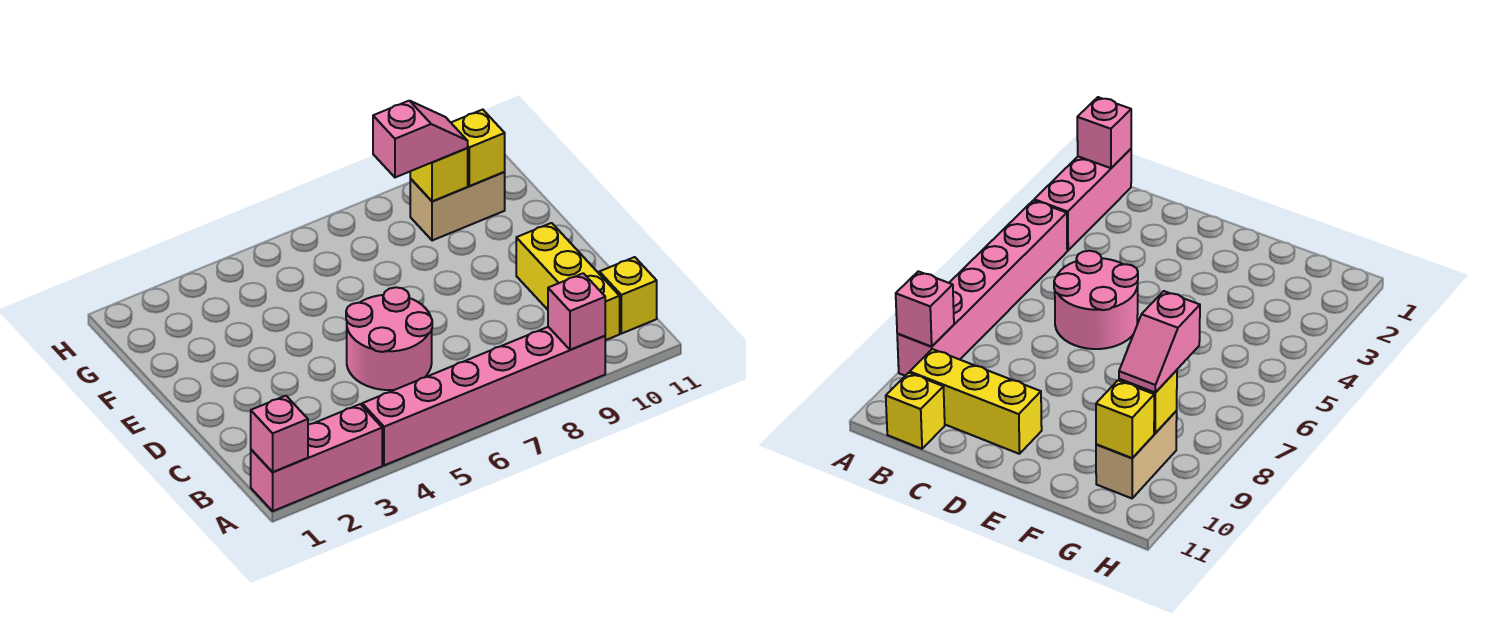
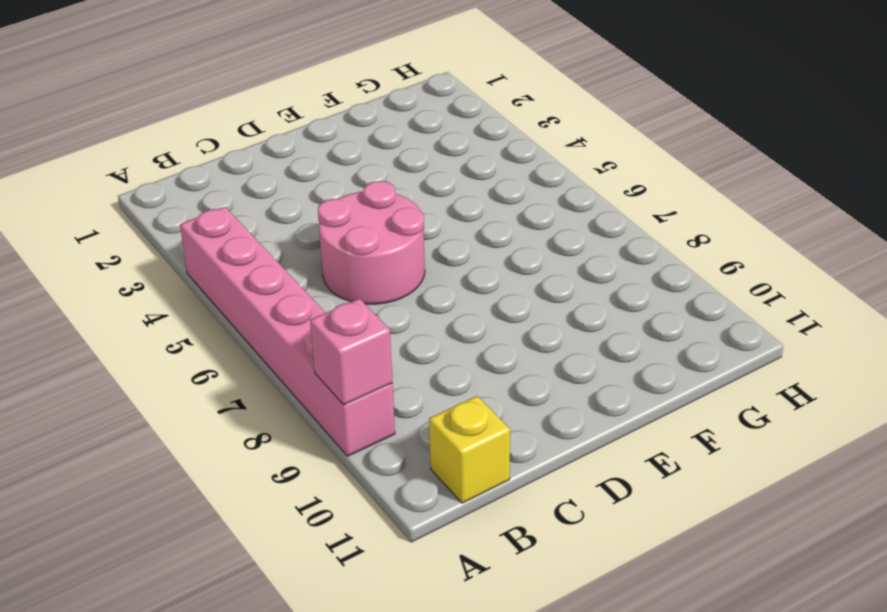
none -> pink brick A1:A3 level 1
none -> yellow brick B10:D10 level 1

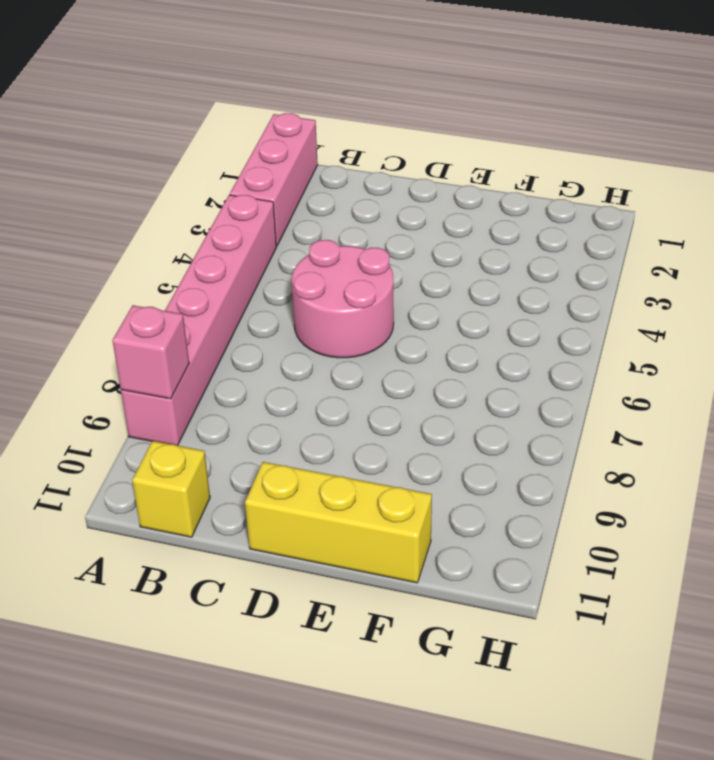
yellow brick D11:F11 level 1 -> yellow brick B10:D10 level 1
none -> tan brick G9:G10 level 1
none -> pink brick A1 level 2

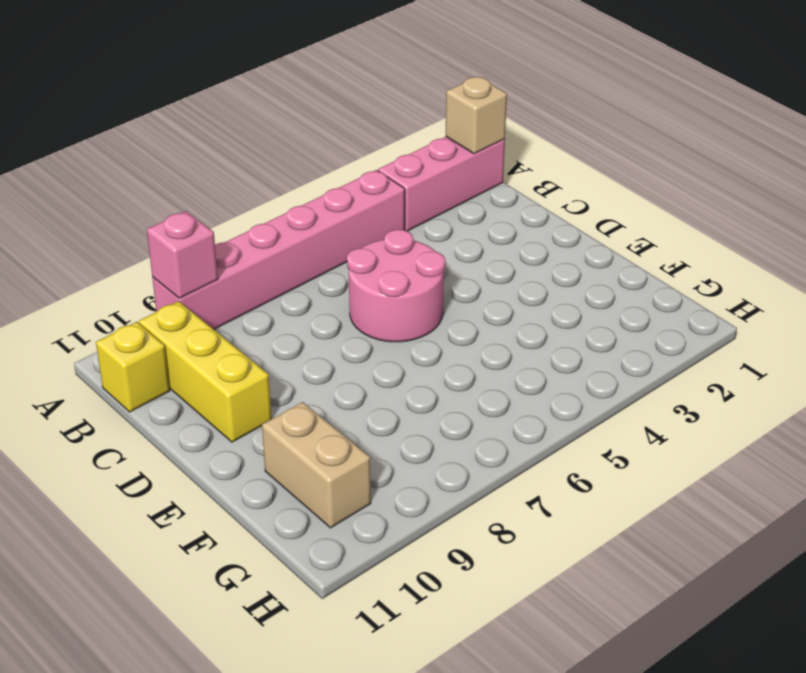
tan brick A1 level 2 -> pink brick A1 level 2
tan brick F10:G10 level 1 -> tan brick G9:G10 level 1
none -> yellow brick G9 level 2
none -> yellow brick G10 level 2

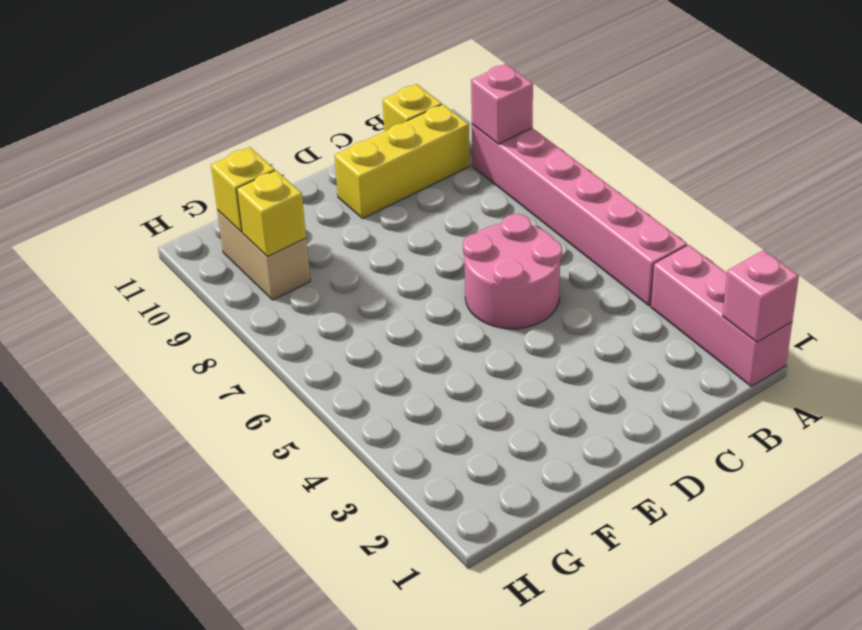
none -> pink slope G8:G9 level 3 top 8

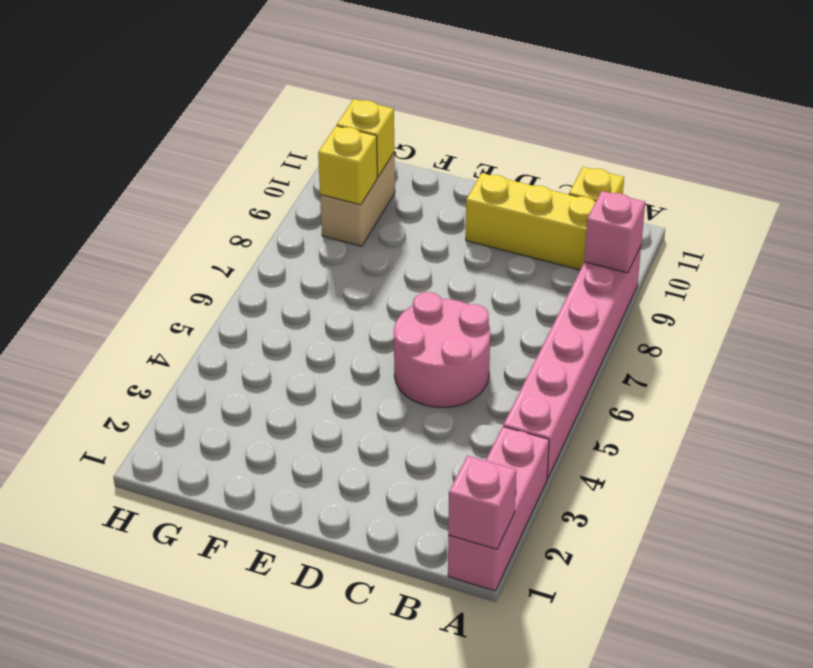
none -> pink slope G8:G9 level 3 top 8

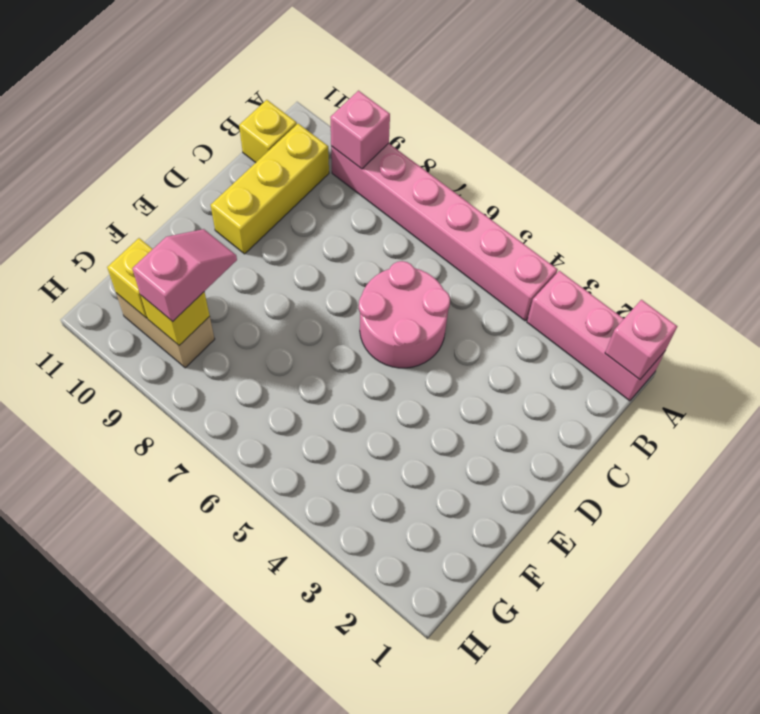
pink slope F9:G9 level 3 top G -> pink slope G8:G9 level 3 top 8

